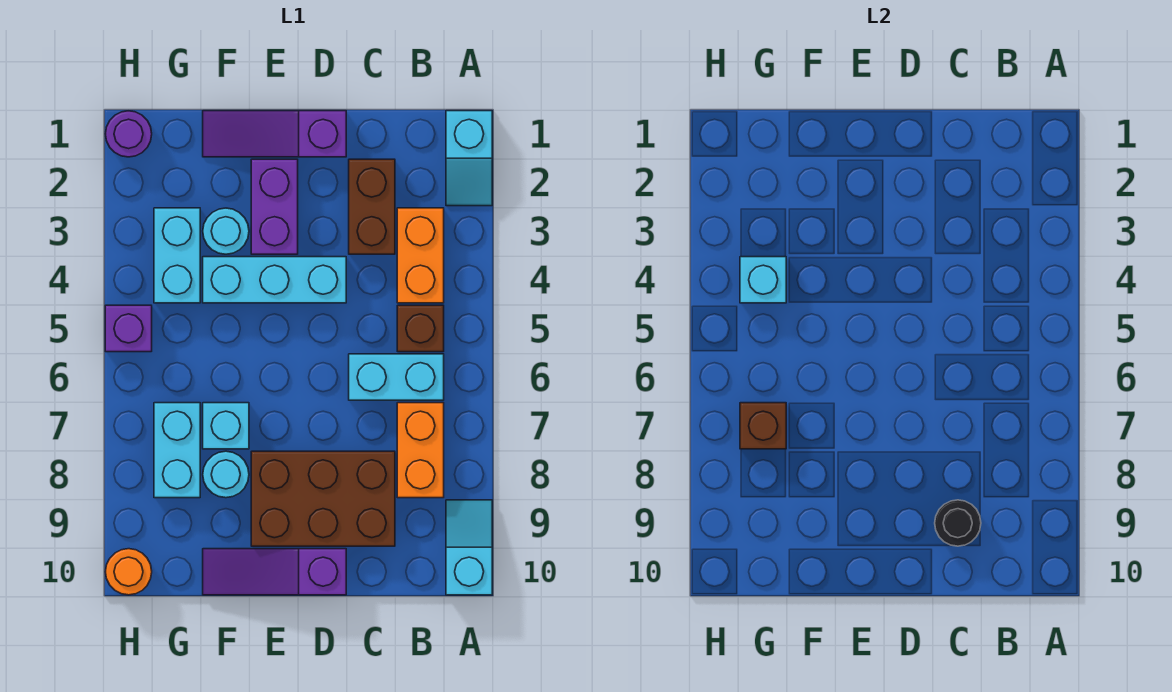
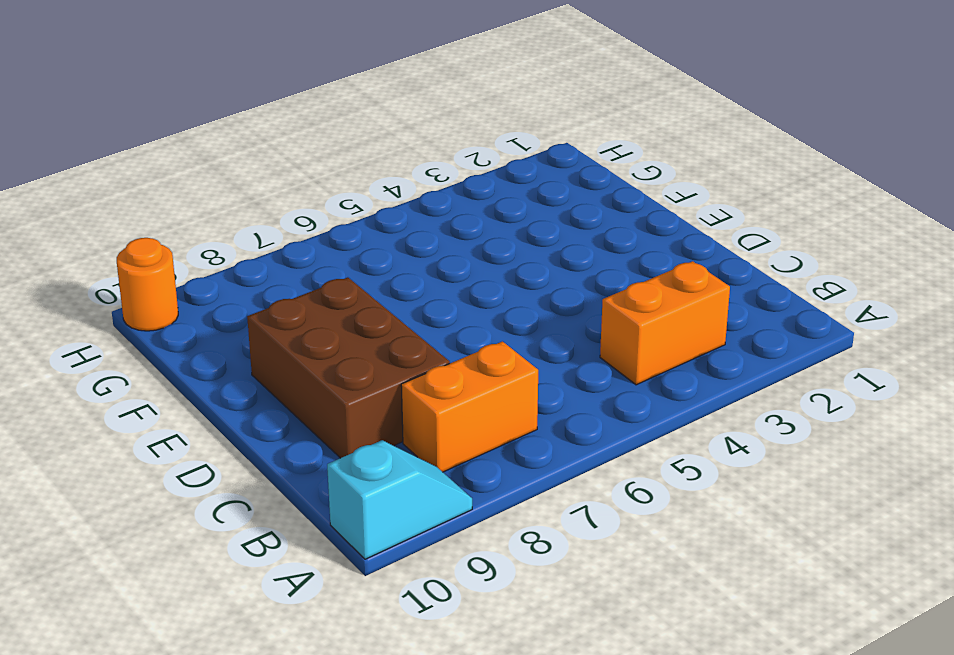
none -> cyan slope A1:A2 level 1 top 1
none -> brown brick B5 level 1
none -> cyan brick B6:C6 level 1

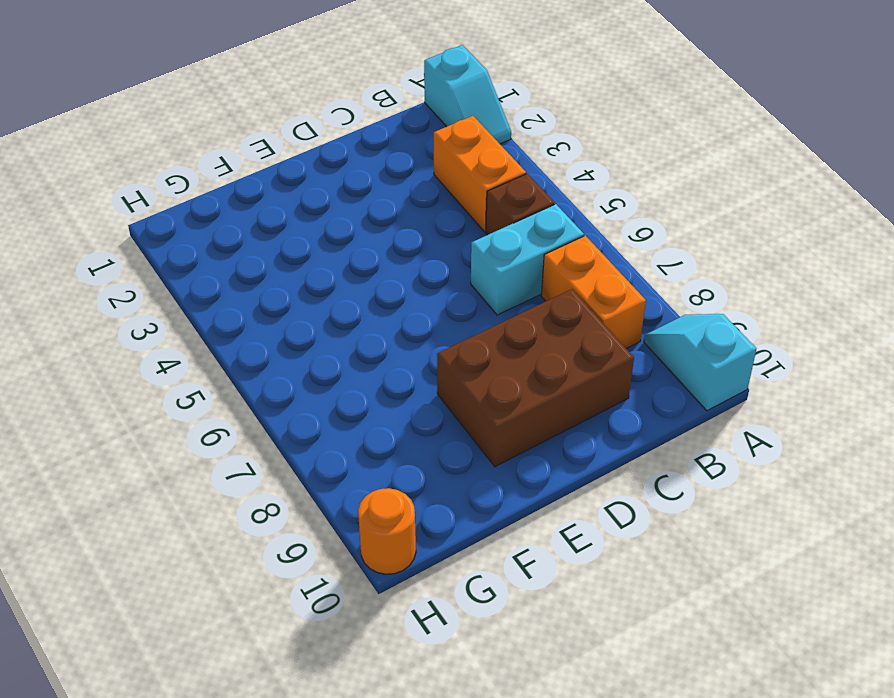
none -> brown brick C2:C3 level 1
none -> purple slope D1:F1 level 1 top D
none -> cyan brick D4:F4 level 1

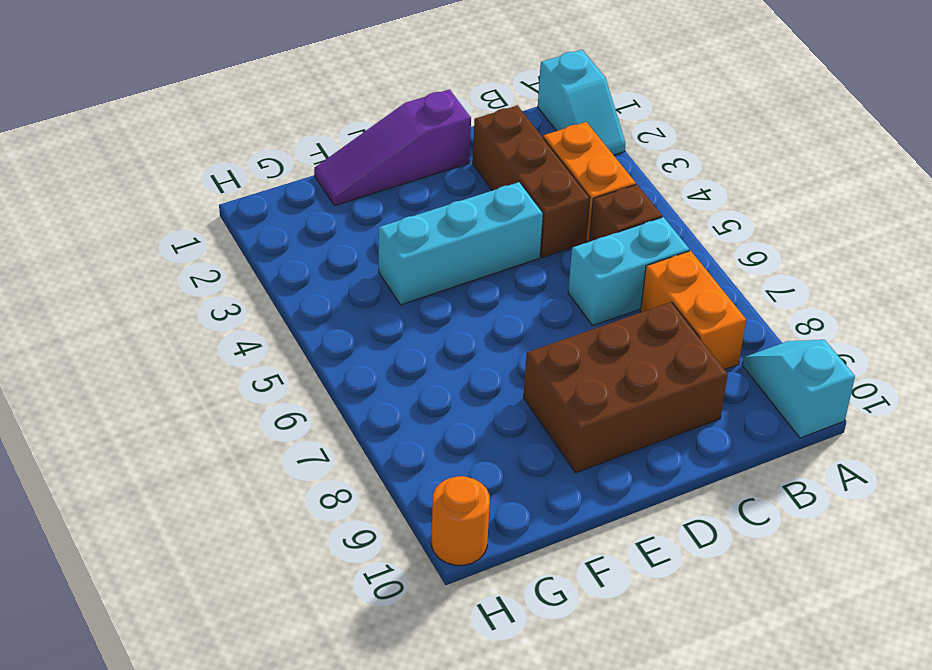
brown brick C2:C4 level 1 -> brown brick C2:C3 level 1
none -> purple slope D10:F10 level 1 top D
none -> purple brick E2:E3 level 1
none -> cyan round brick F3 level 1

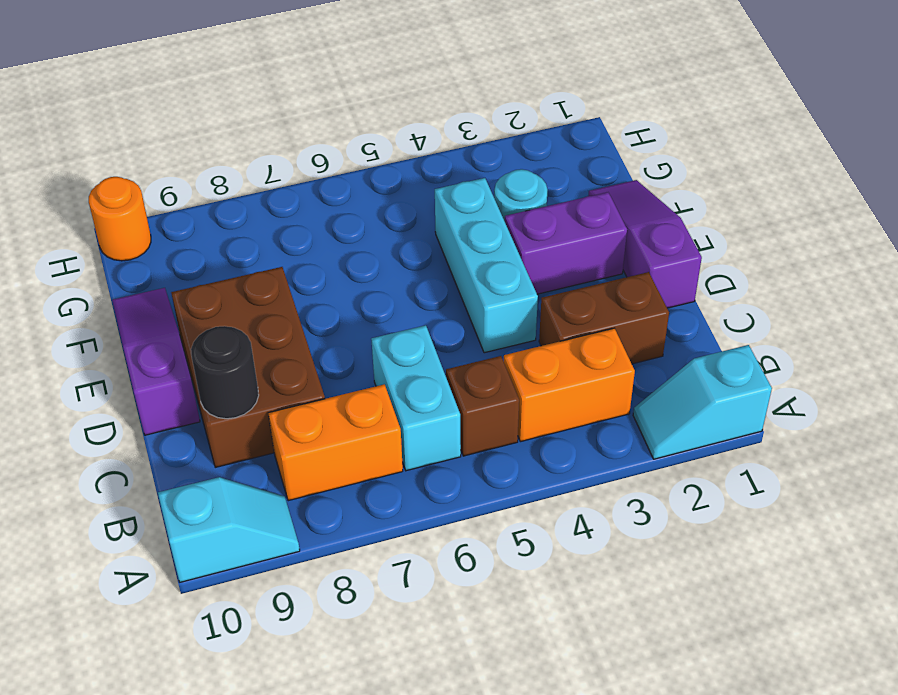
none -> cyan brick F7 level 1
none -> cyan round brick F8 level 1
none -> cyan brick G3:G4 level 1

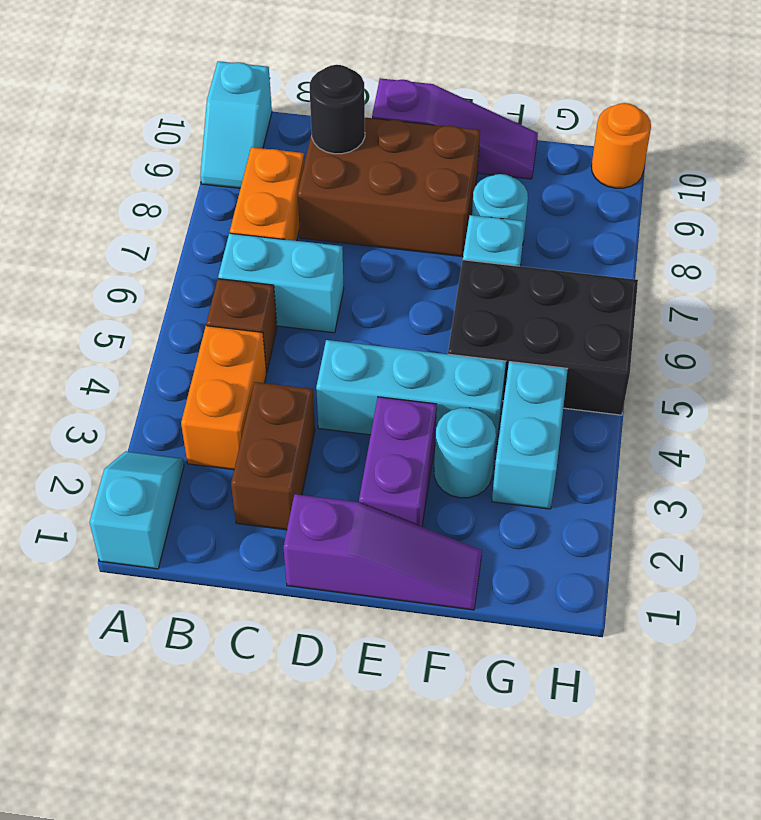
black brick F5:H6 level 1 -> purple brick H5 level 1
none -> cyan brick G7:G8 level 1
none -> purple round brick H1 level 1
none -> cyan brick G4 level 2

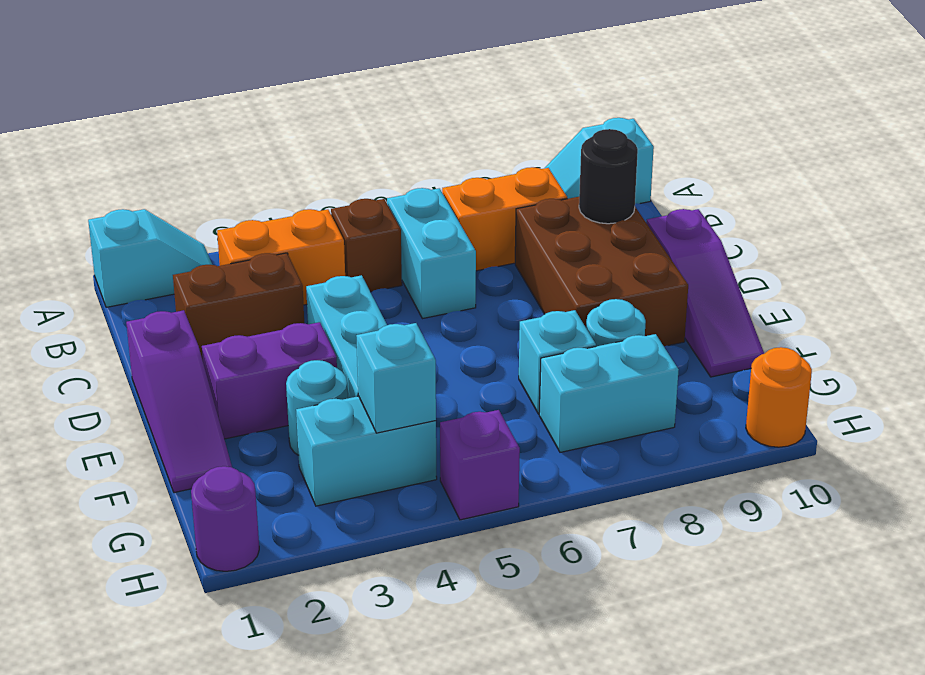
none -> brown brick G7 level 2

